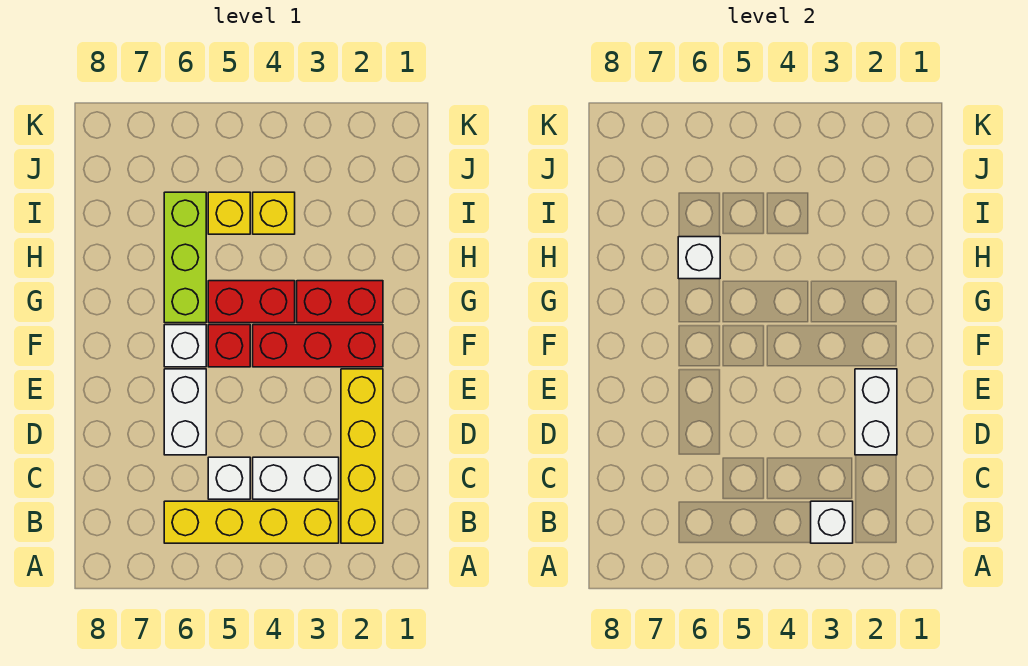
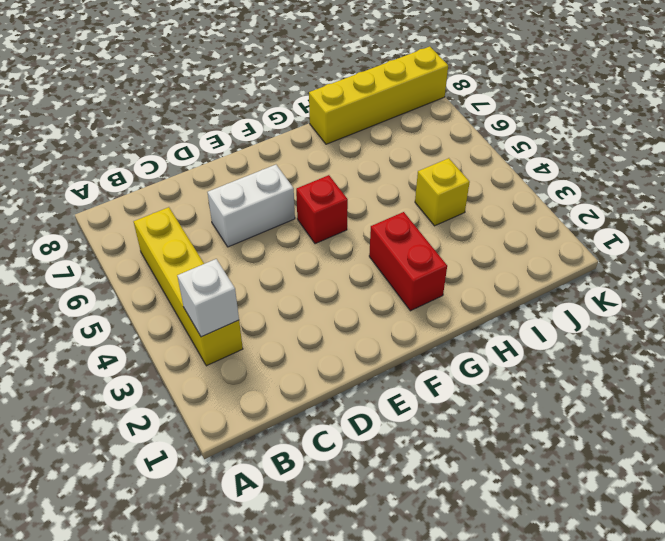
yellow brick H8:K8 level 1 -> yellow brick B2:E2 level 1
none -> white brick C3:C4 level 1
none -> white brick C5 level 1
none -> red brick F2:F4 level 1

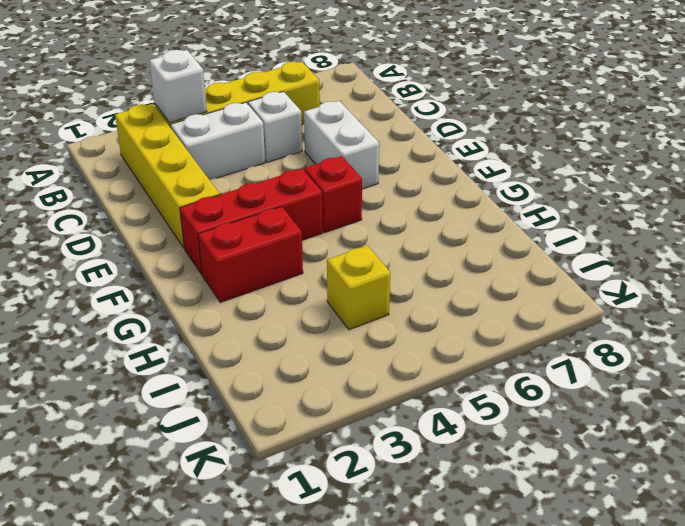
none -> white brick F6 level 1
none -> red brick G4:G5 level 1
none -> lime brick G6:I6 level 1

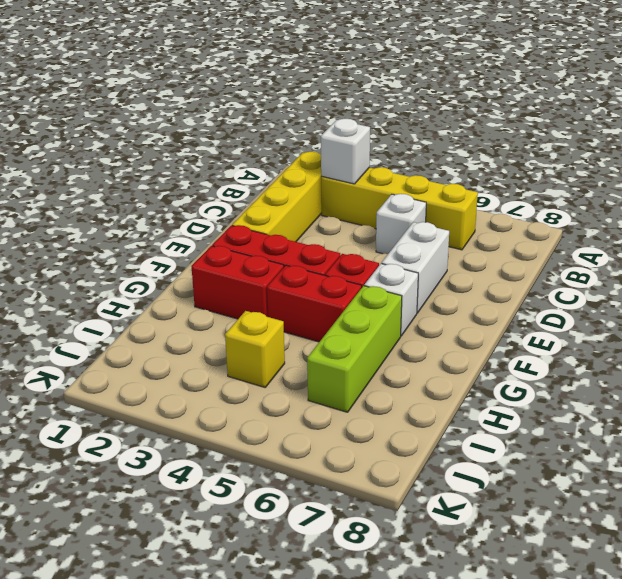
none -> white brick C3:C4 level 1
none -> yellow brick I5 level 1
none -> white brick D2:E2 level 2

